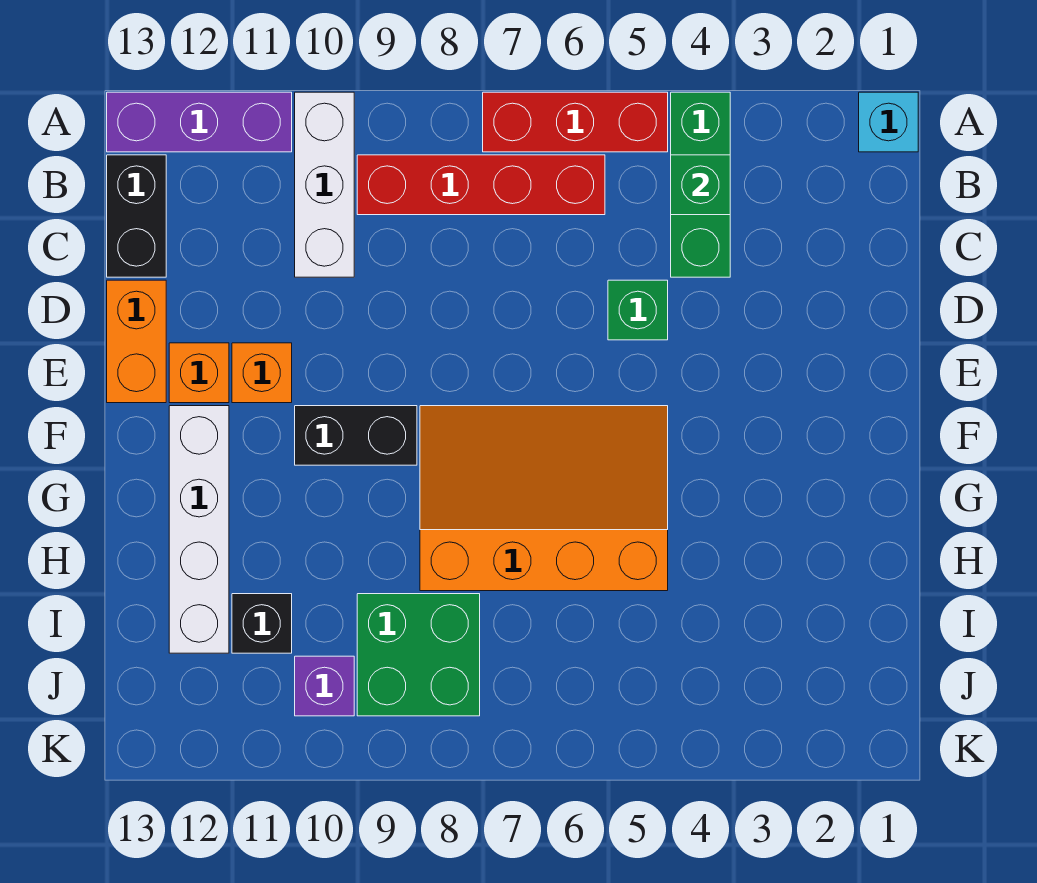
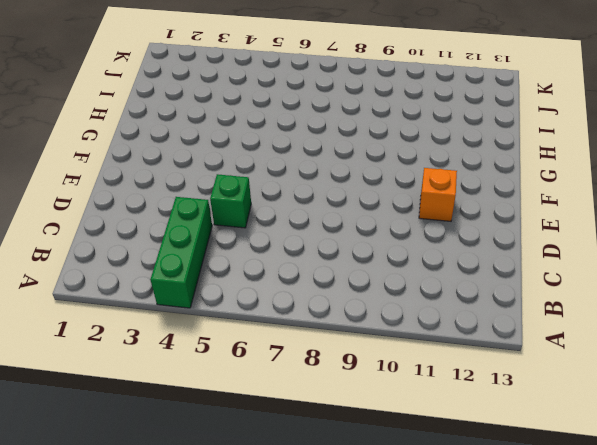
none -> cyan brick A1 level 1
none -> red brick A5:A7 level 1
none -> white brick A10:C10 level 1

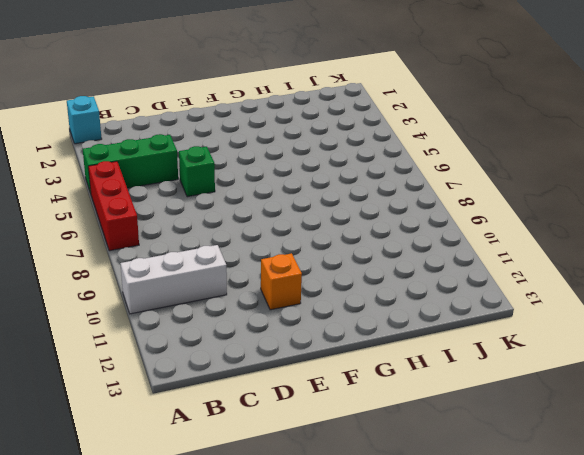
none -> purple brick A11:A13 level 1
none -> red brick B6:B9 level 1
none -> black brick B13:C13 level 1

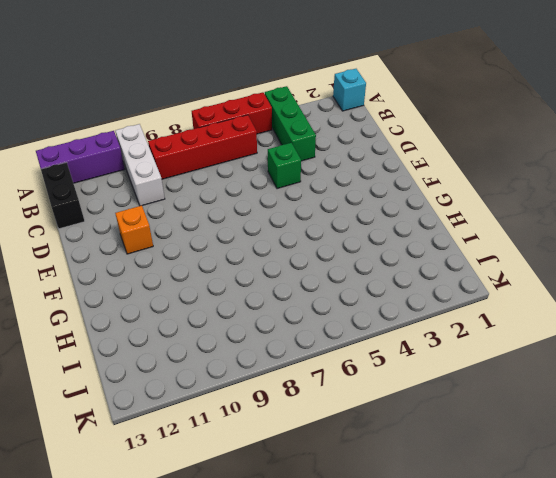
none -> orange brick D13:E13 level 1
none -> orange brick E12 level 1
none -> orange slope F5:H8 level 1 top H

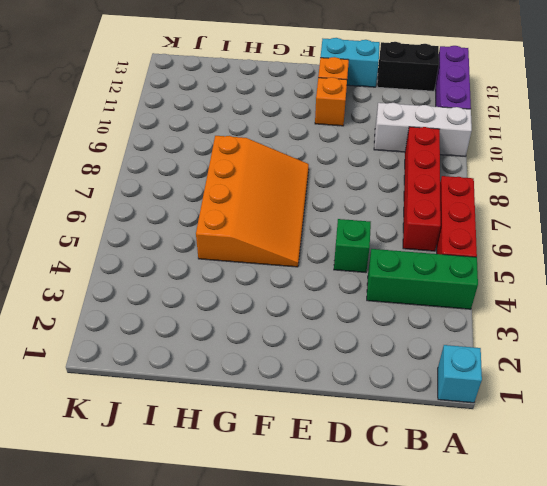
cyan brick D13:E13 level 1 -> orange brick D13:E13 level 1
none -> black brick F9:F10 level 1
none -> white brick F12:I12 level 1
none -> green brick I8:J9 level 1

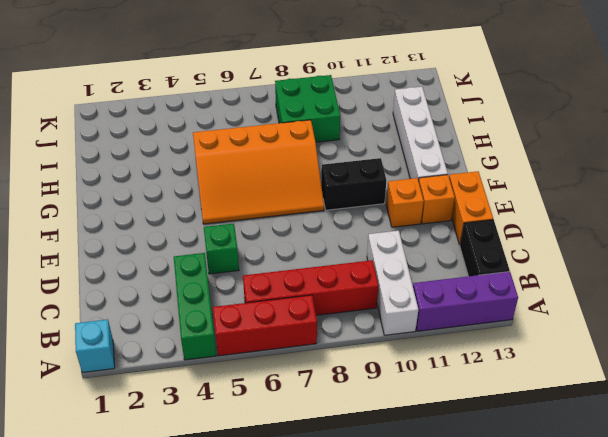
none -> black brick I11 level 1
none -> purple brick J10 level 1
none -> green brick B4 level 2

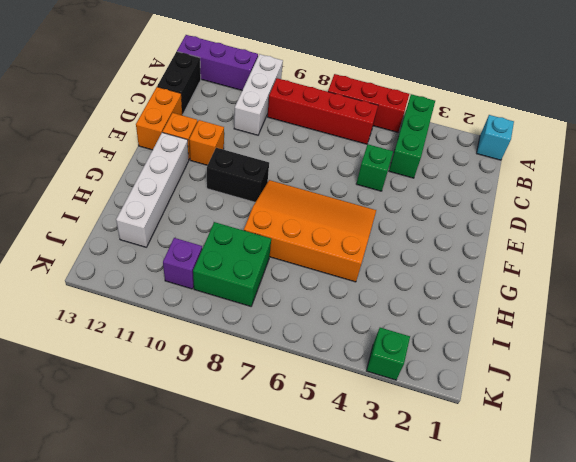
green brick K3 level 1 -> green brick B4 level 2
none -> black brick I11 level 1

